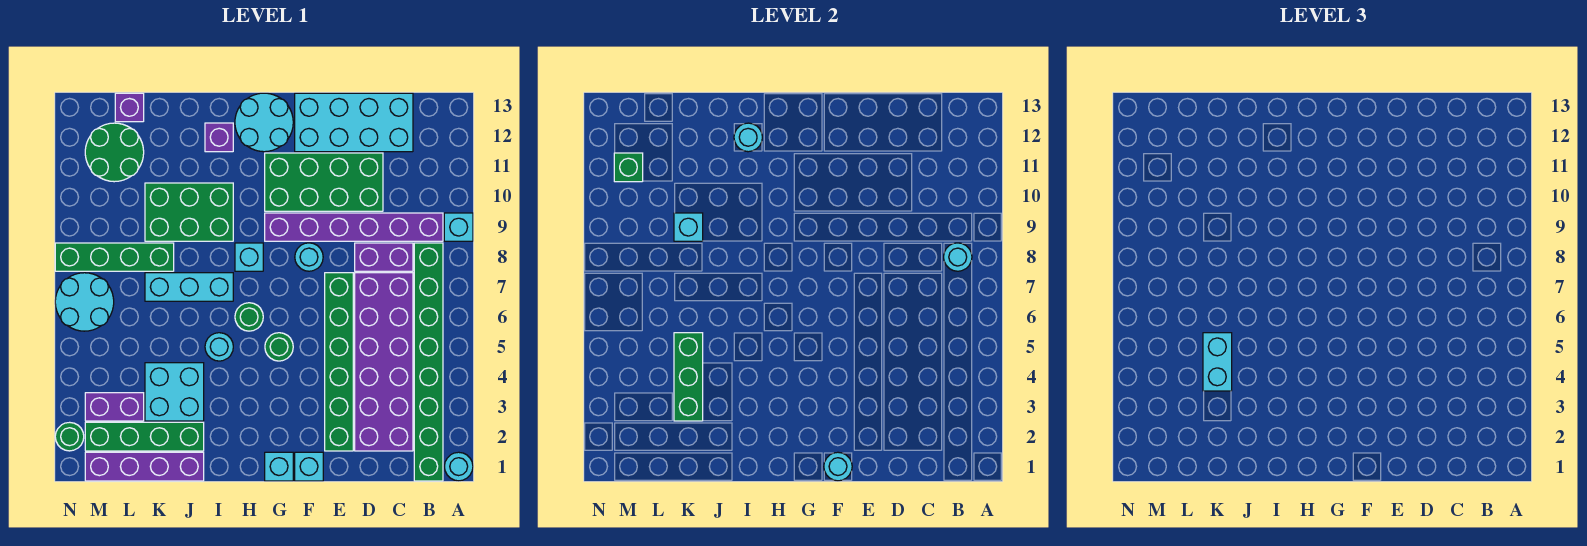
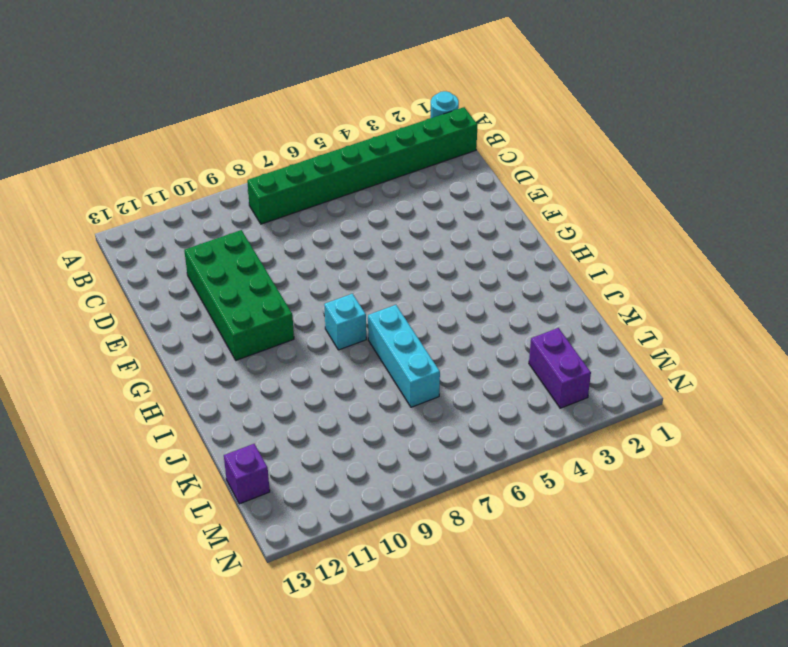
none -> cyan brick A9 level 1
none -> purple brick B9:G9 level 1
none -> purple brick C2:D7 level 1
none -> purple brick C8:D8 level 1

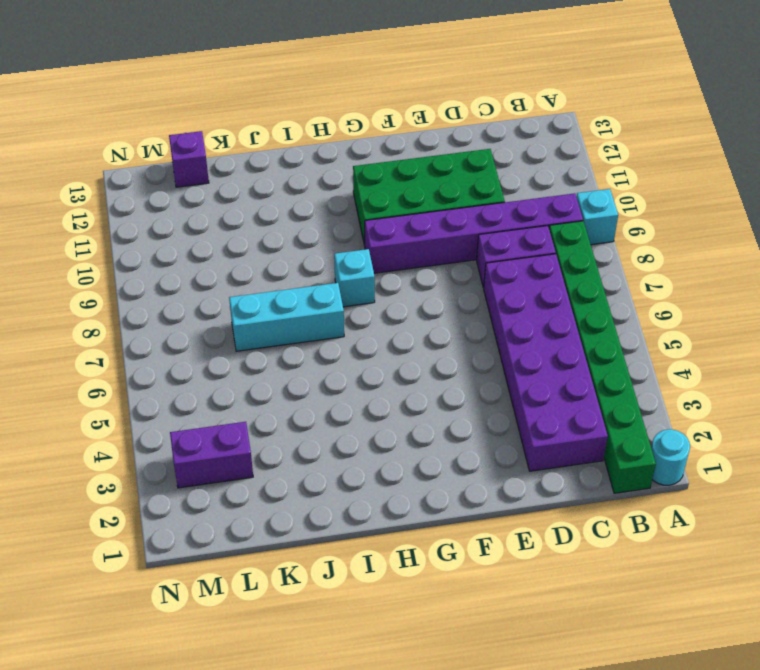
none -> cyan brick C12:F13 level 1
none -> green brick E2:E7 level 1
none -> cyan brick F1 level 1
none -> cyan round brick F8 level 1

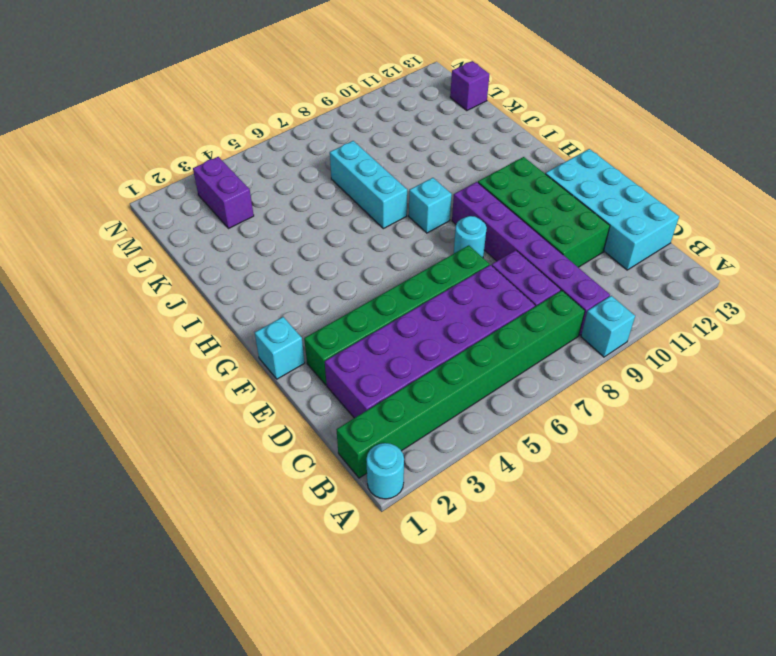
none -> cyan brick G1 level 1
none -> green round brick G5 level 1
none -> cyan round brick G12:H13 level 1
none -> green round brick H6 level 1

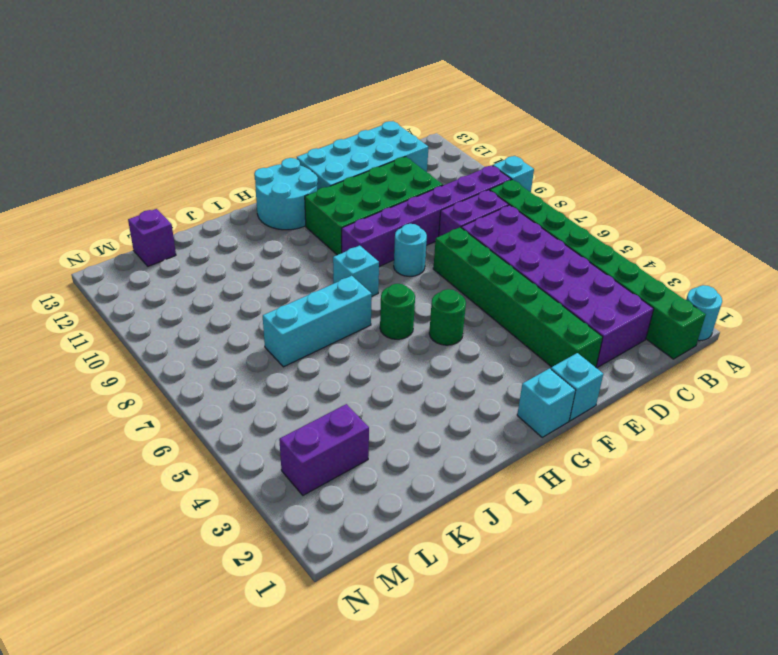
none -> cyan round brick I5 level 1
none -> green brick I9:K10 level 1
none -> purple brick I12 level 1
none -> purple brick J1:M1 level 1

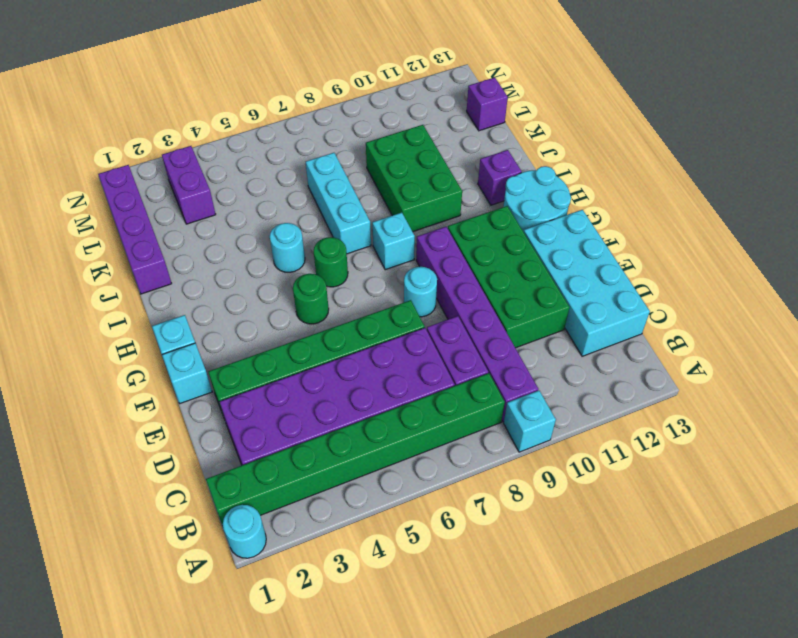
none -> green brick J2:M2 level 1
none -> cyan brick J3:K4 level 1
none -> green brick K8:N8 level 1
none -> green round brick L11:M12 level 1

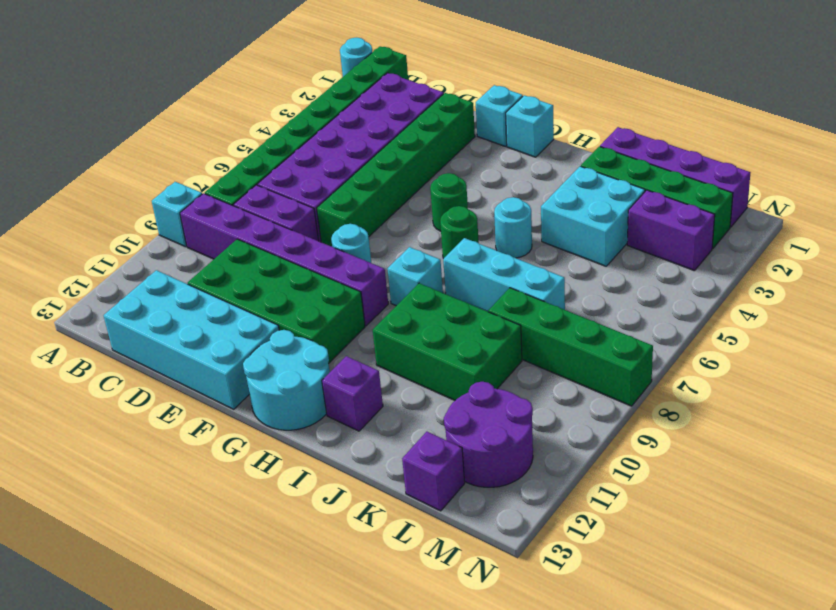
purple round brick L11:M12 level 1 -> green round brick L11:M12 level 1
none -> cyan round brick M6:N7 level 1
none -> green round brick N2 level 1
none -> cyan round brick B8 level 2
none -> cyan round brick F1 level 2

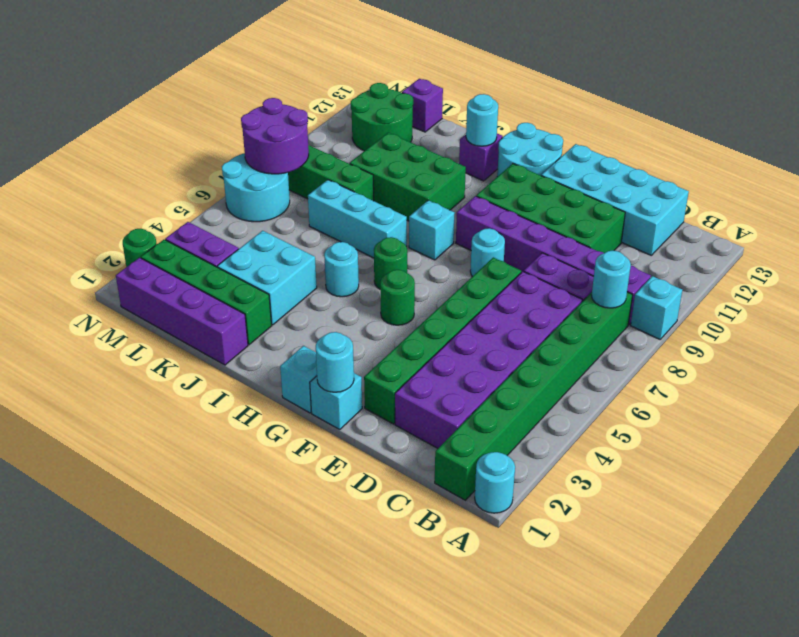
purple round brick M7:N8 level 2 -> none
none -> green brick K3:K5 level 2
none -> cyan brick K9 level 2
none -> green brick M11 level 2
none -> cyan brick K4:K5 level 3

